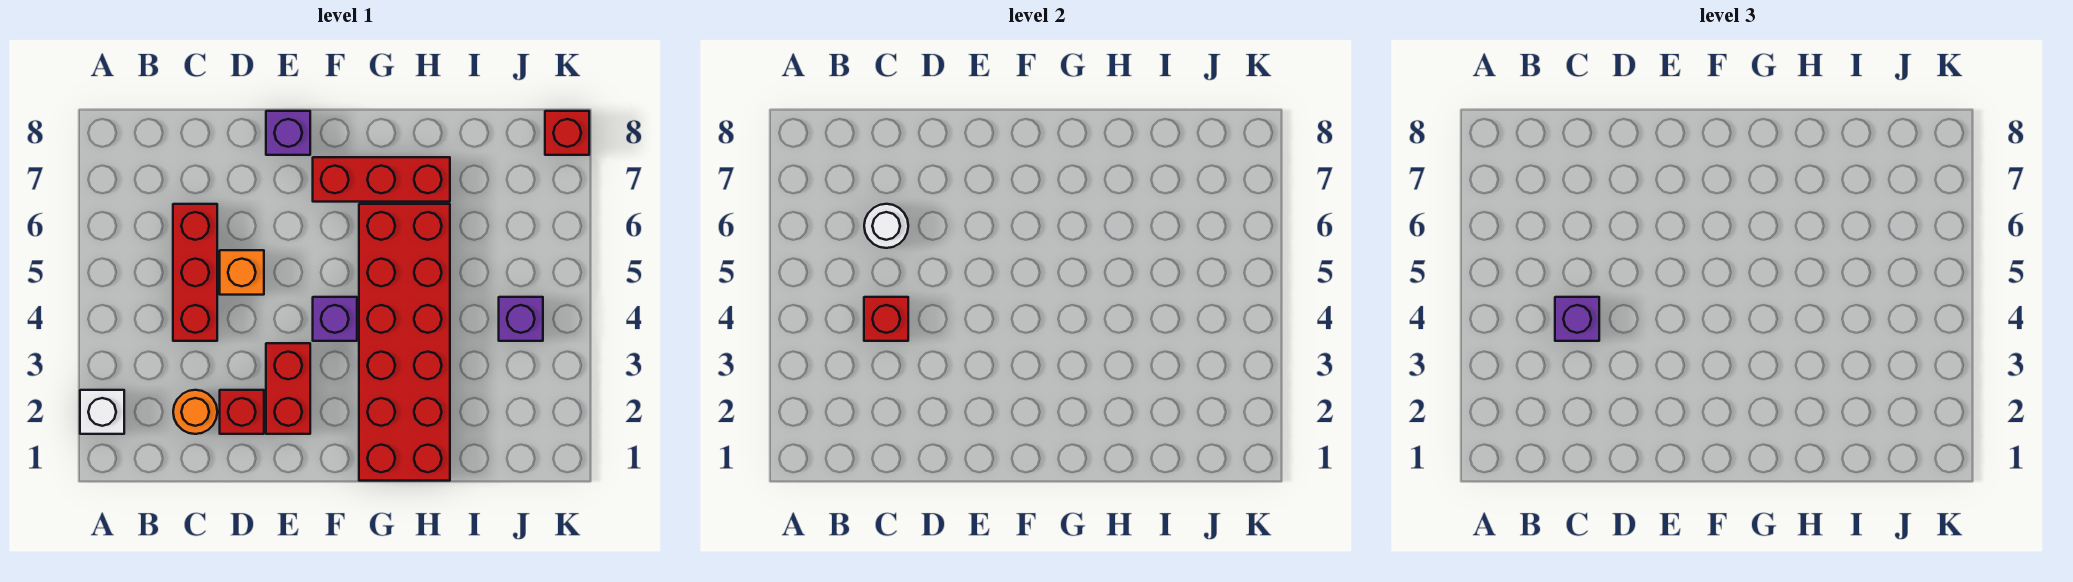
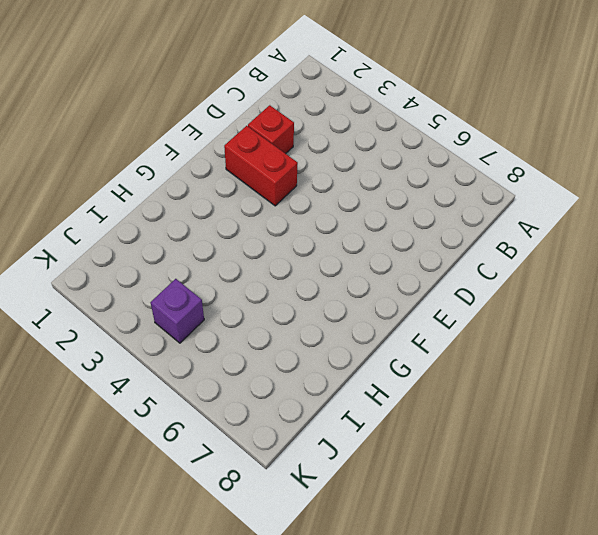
none -> white brick A2 level 1
none -> orange round brick C2 level 1
none -> red brick C4:C6 level 1

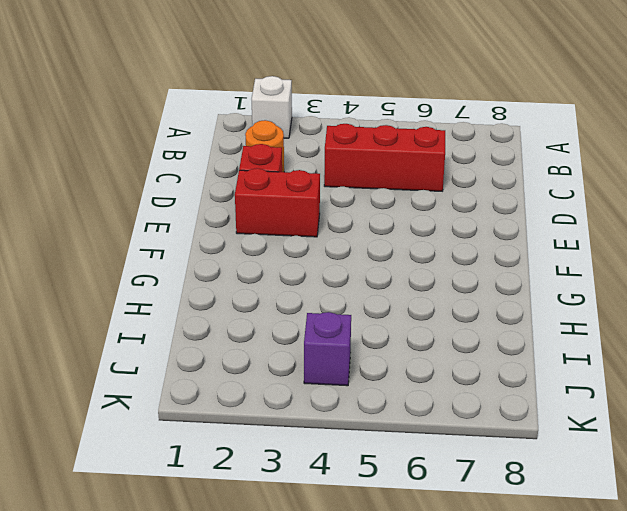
none -> orange brick D5 level 1
none -> purple brick E8 level 1
none -> purple brick F4 level 1

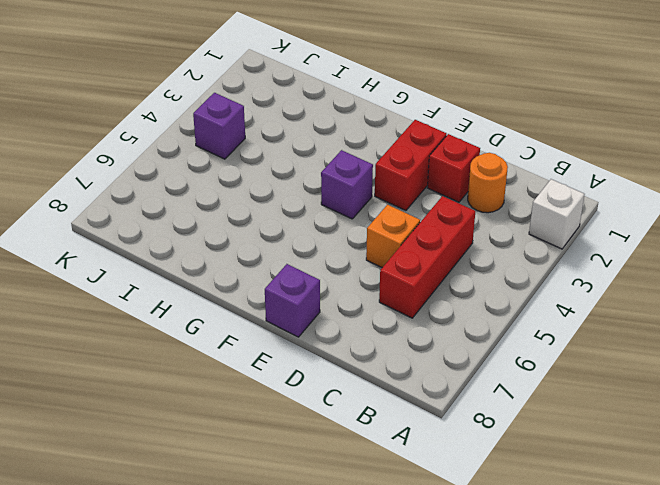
none -> red brick F7:H7 level 1
none -> red brick G1:H6 level 1
none -> red brick K8 level 1

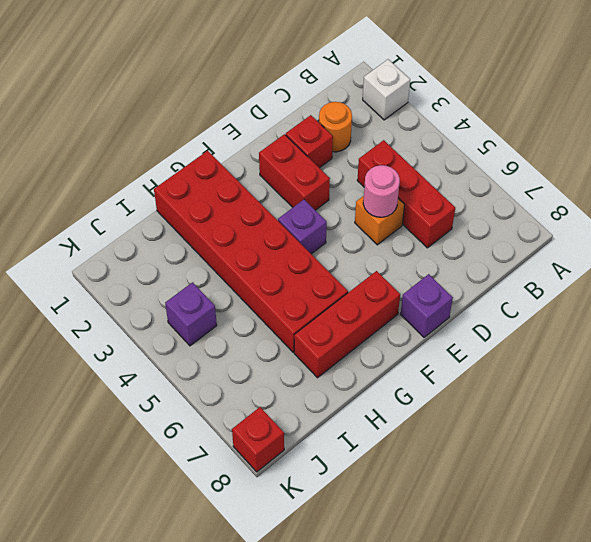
pink round brick D5 level 2 -> none
none -> red brick C4 level 2
none -> white round brick C6 level 2
none -> purple brick C4 level 3

